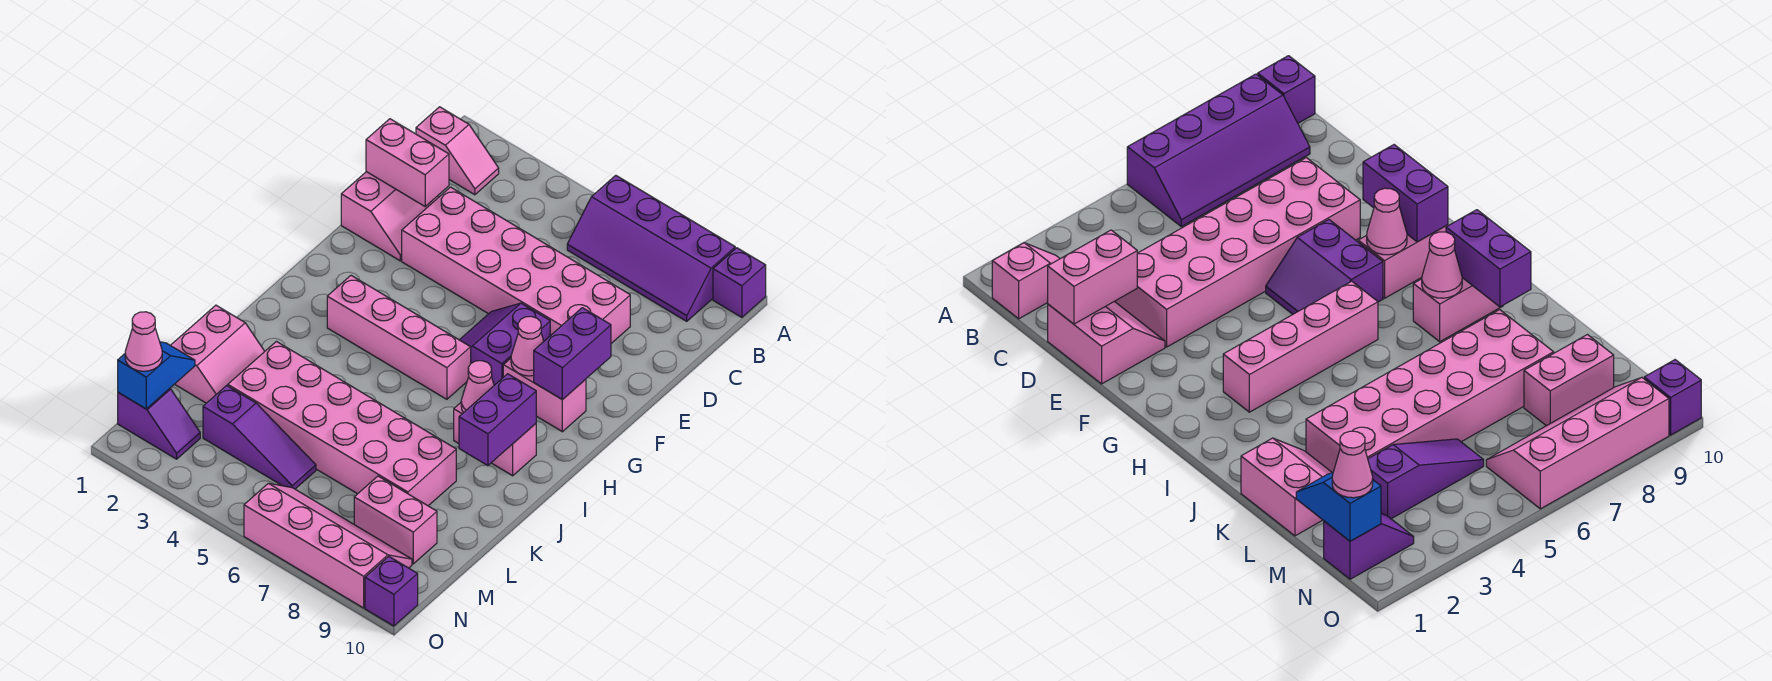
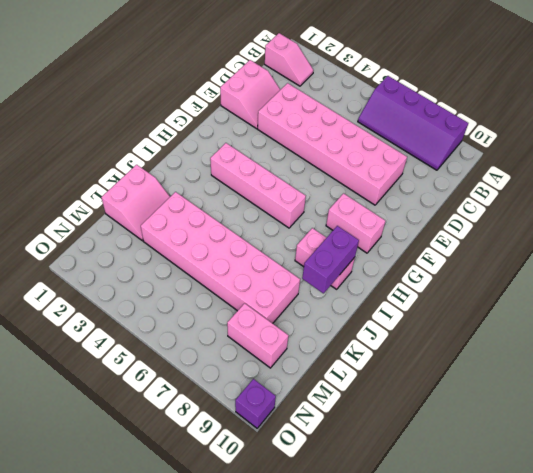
none -> purple brick A10 level 1
none -> purple slope F6:G7 level 1 top 7
none -> purple slope M3:M5 level 1 top 3

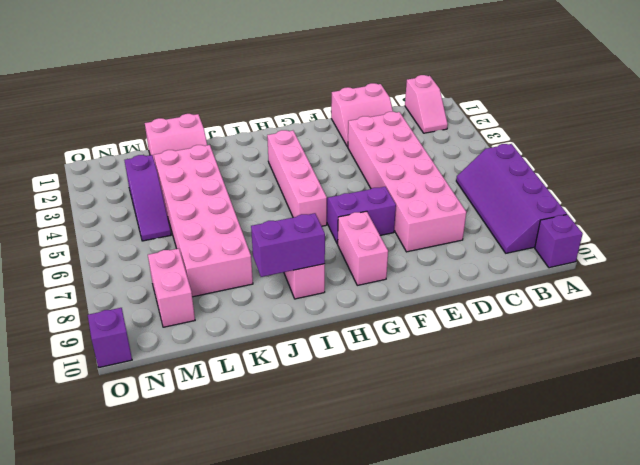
none -> purple slope N1:N2 level 1 top 1
none -> pink slope N6:O9 level 1 top O
none -> pink brick D1:D2 level 2

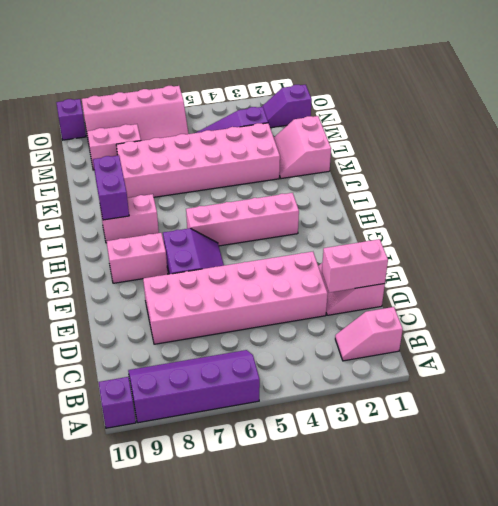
none -> purple brick F9:G9 level 2
none -> pink cone G8 level 2
none -> pink cone I8 level 2

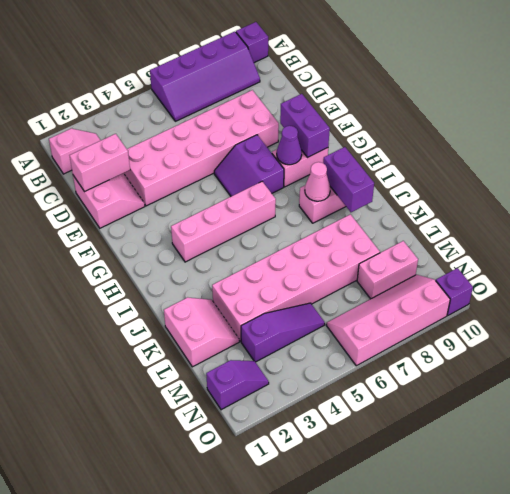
purple cone G8 level 2 -> pink cone G8 level 2
none -> blue slope M1:N1 level 2 top N
none -> pink cone N1 level 3

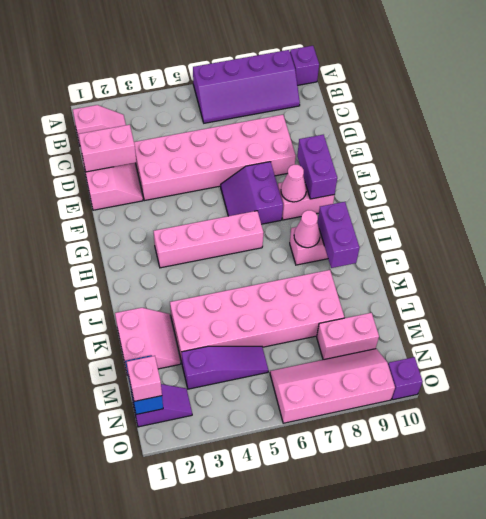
pink brick N1 level 3 -> pink cone N1 level 3

